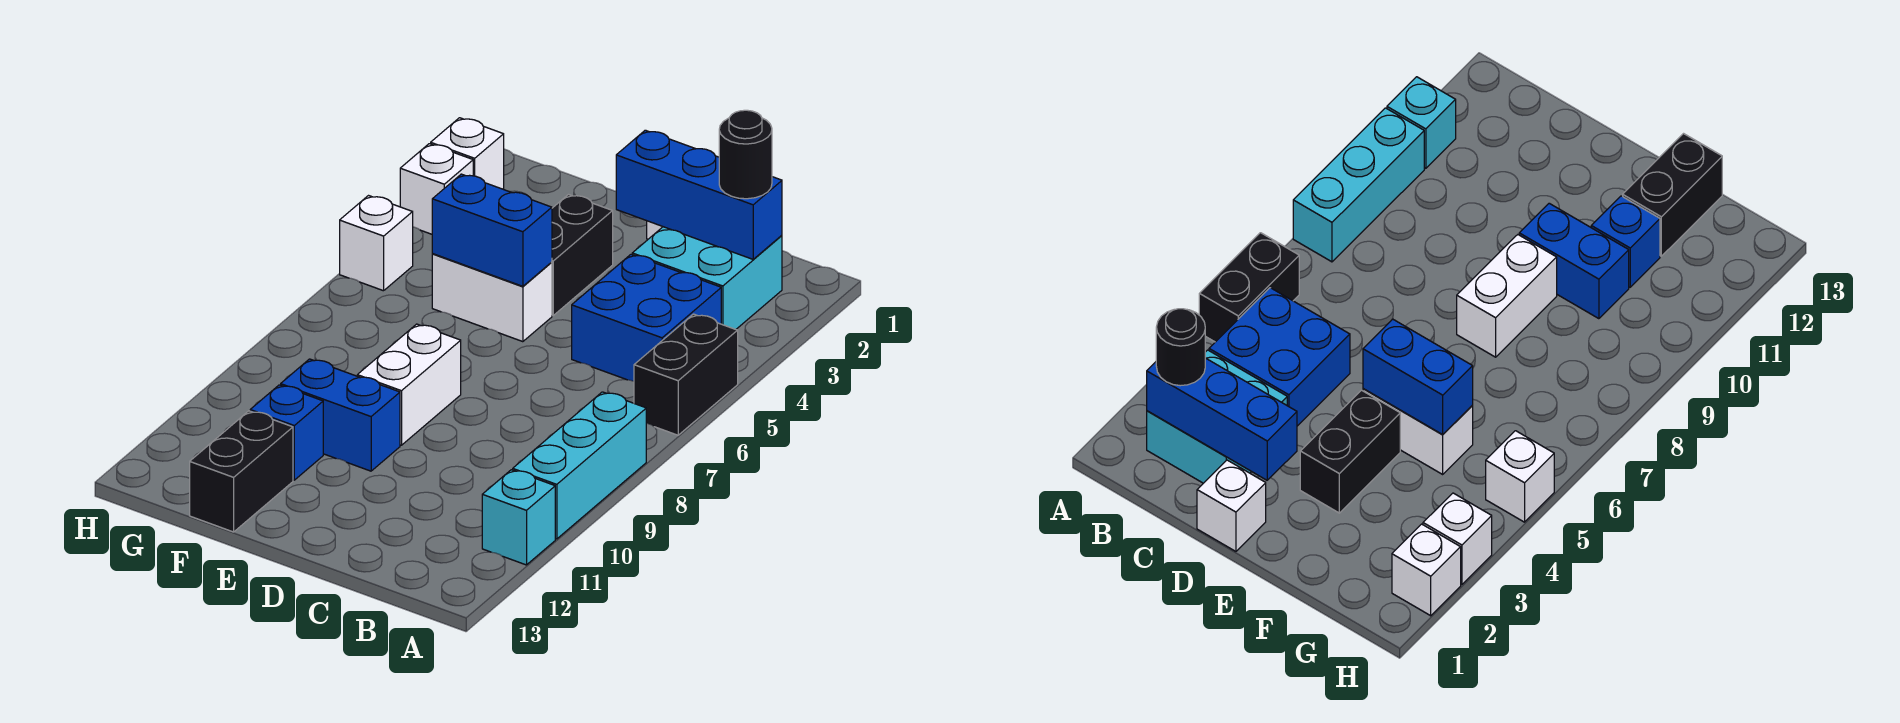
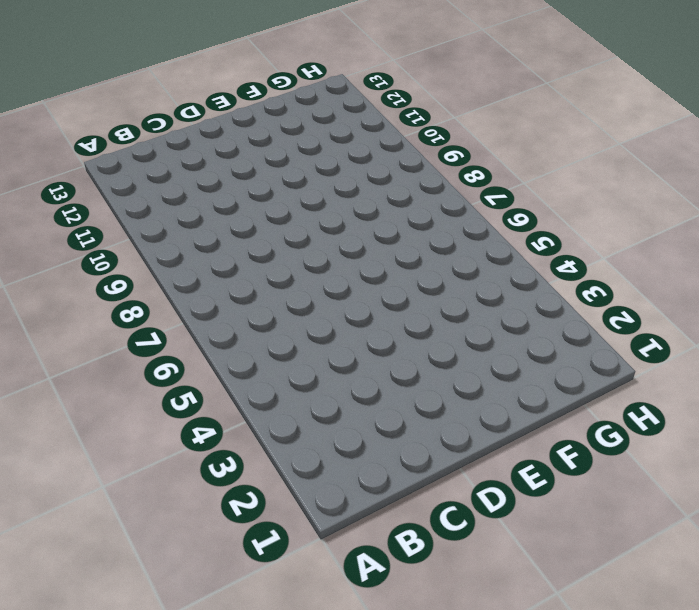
none -> black brick A5:A6 level 1
none -> cyan brick A8:A10 level 1
none -> cyan brick A11 level 1

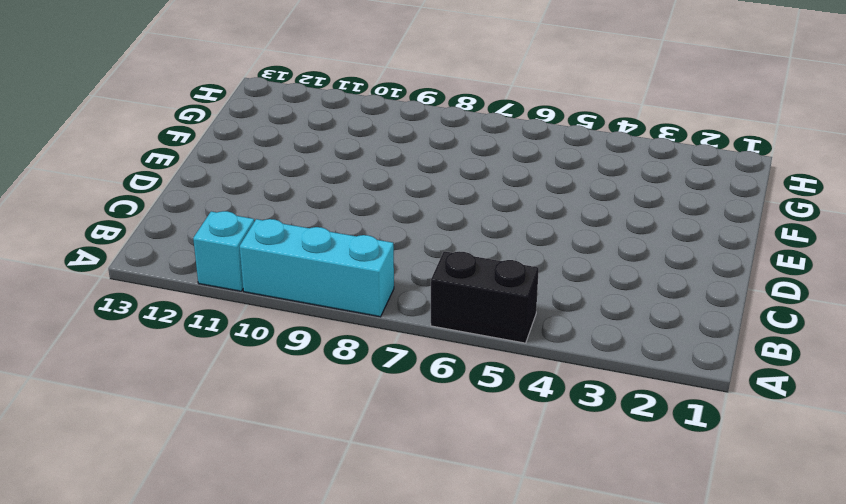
none -> cyan brick B2:C3 level 1
none -> blue brick B4:C5 level 1
none -> white brick D1 level 1

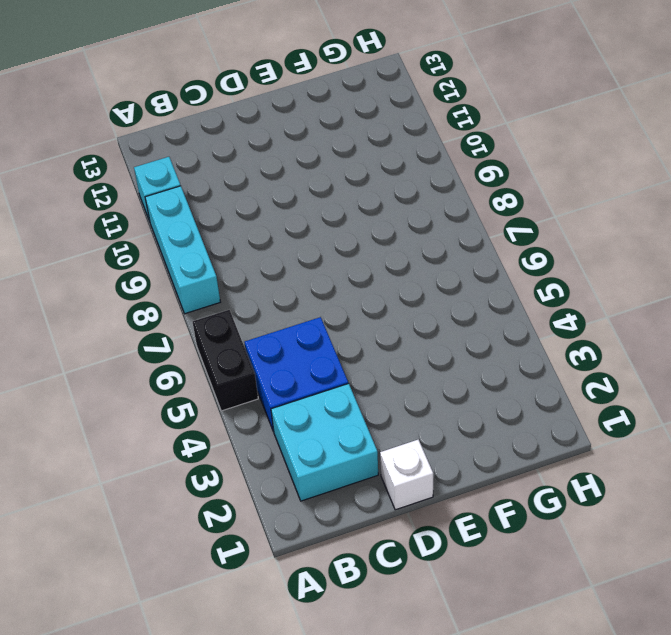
none -> black brick E3:E4 level 1
none -> white brick E5:F5 level 1
none -> white brick E8:E9 level 1

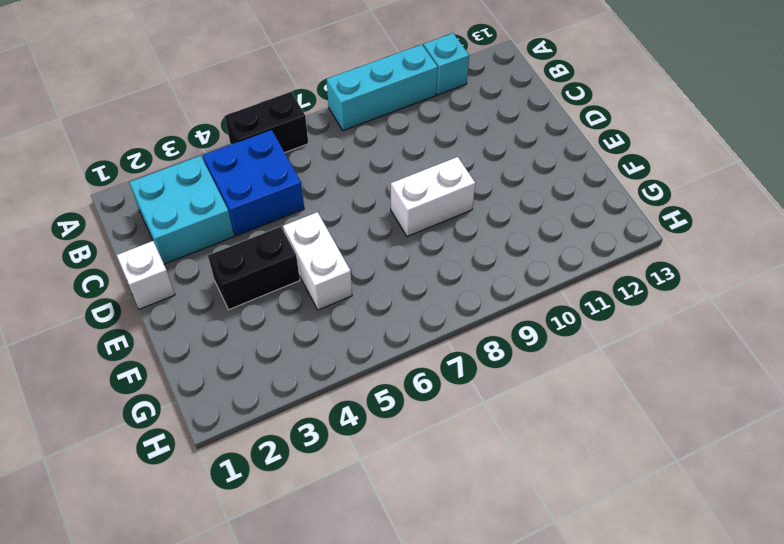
none -> blue brick E10:F10 level 1
none -> blue brick F11 level 1
none -> black brick F12:F13 level 1

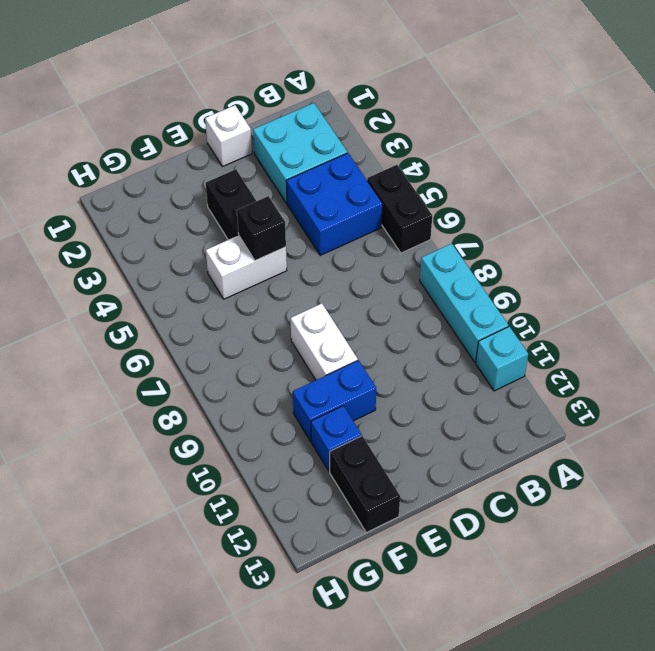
black brick E5 level 2 -> blue brick E5:F5 level 2
none -> white brick H2 level 1
none -> white brick H3 level 1
none -> white brick H5 level 1

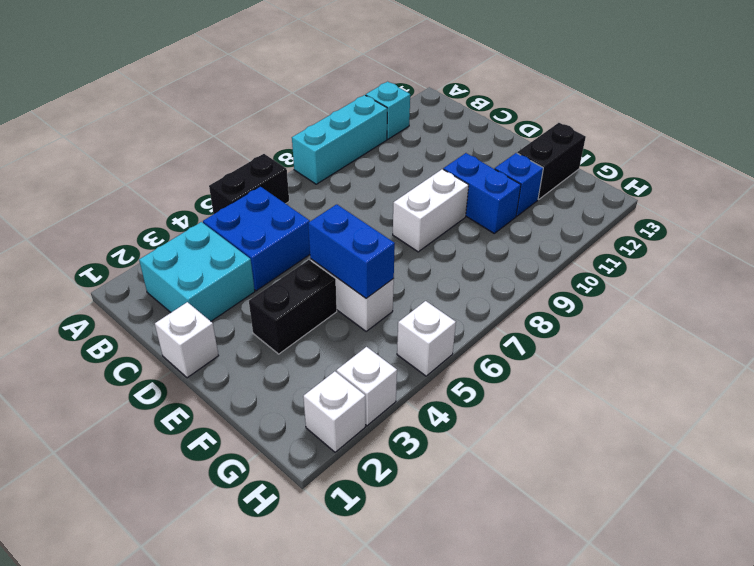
none -> blue brick B2:D2 level 2
none -> black round brick B2 level 3

